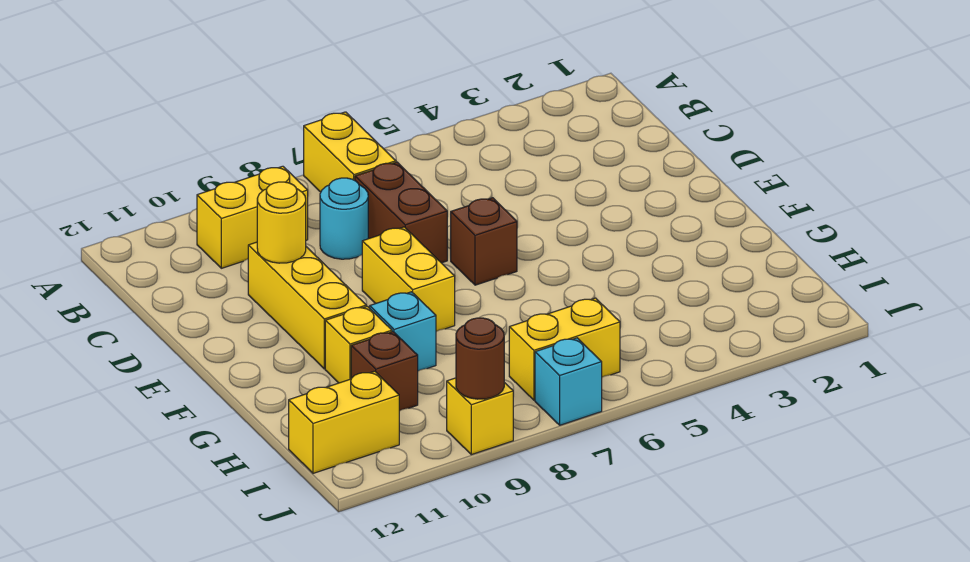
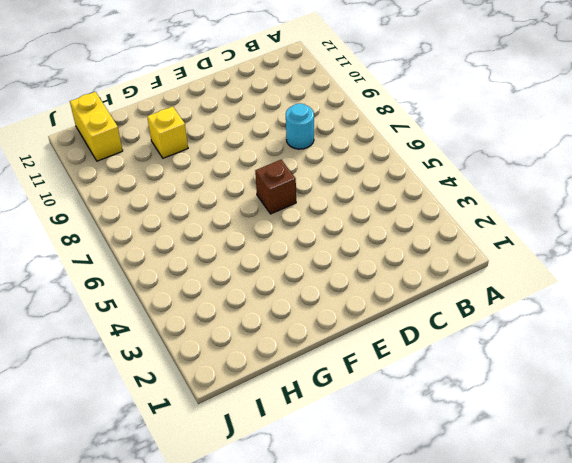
none -> yellow brick A7:B7 level 1
none -> yellow brick B9:B10 level 1
none -> brown brick C7:D7 level 1

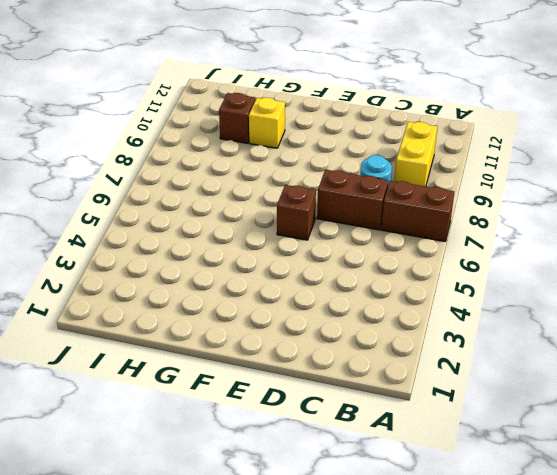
brown brick A7:B7 level 1 -> yellow brick A7:B7 level 1
none -> yellow brick D10:F10 level 1
none -> yellow brick E8:F8 level 1
none -> cyan brick G9 level 1

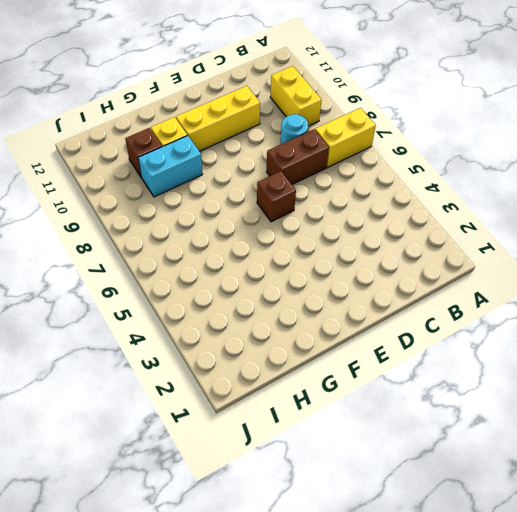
cyan brick G9:H9 level 1 -> cyan brick G9 level 1
none -> yellow brick E8:F8 level 1
none -> yellow brick I6:I7 level 1
none -> yellow brick I11:I12 level 1

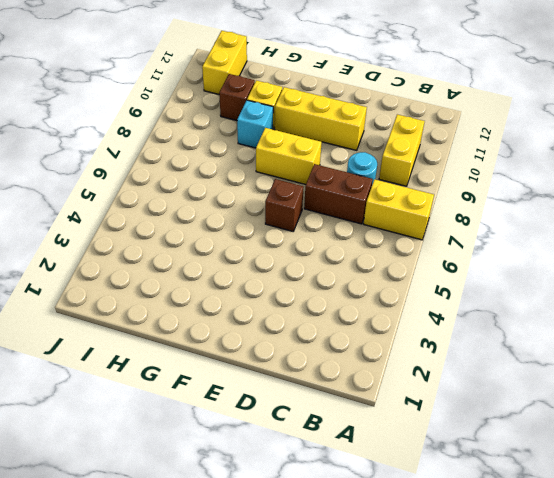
none -> yellow brick I6:I7 level 1
none -> cyan brick J7 level 1
none -> yellow brick J9 level 1

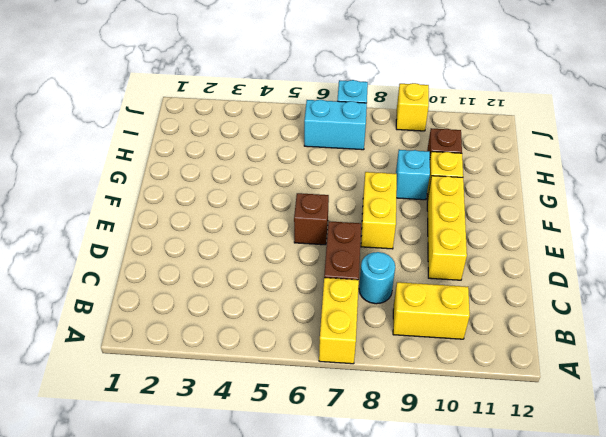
cyan brick I6:I7 level 1 -> yellow brick I6:I7 level 1
none -> yellow brick I11:I12 level 1
none -> yellow round brick D10 level 2
none -> brown round brick J9 level 2

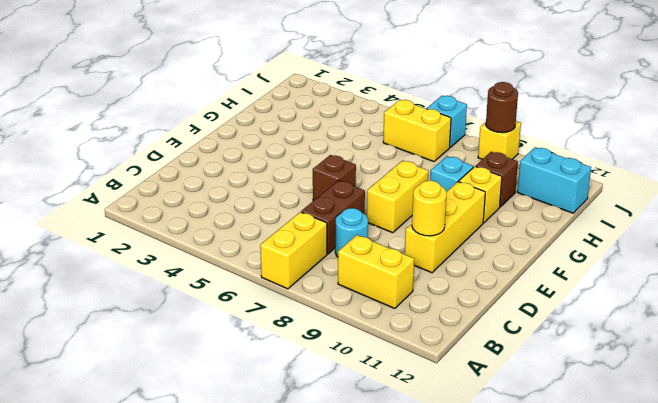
cyan brick I11:I12 level 1 -> yellow brick I11:I12 level 1

